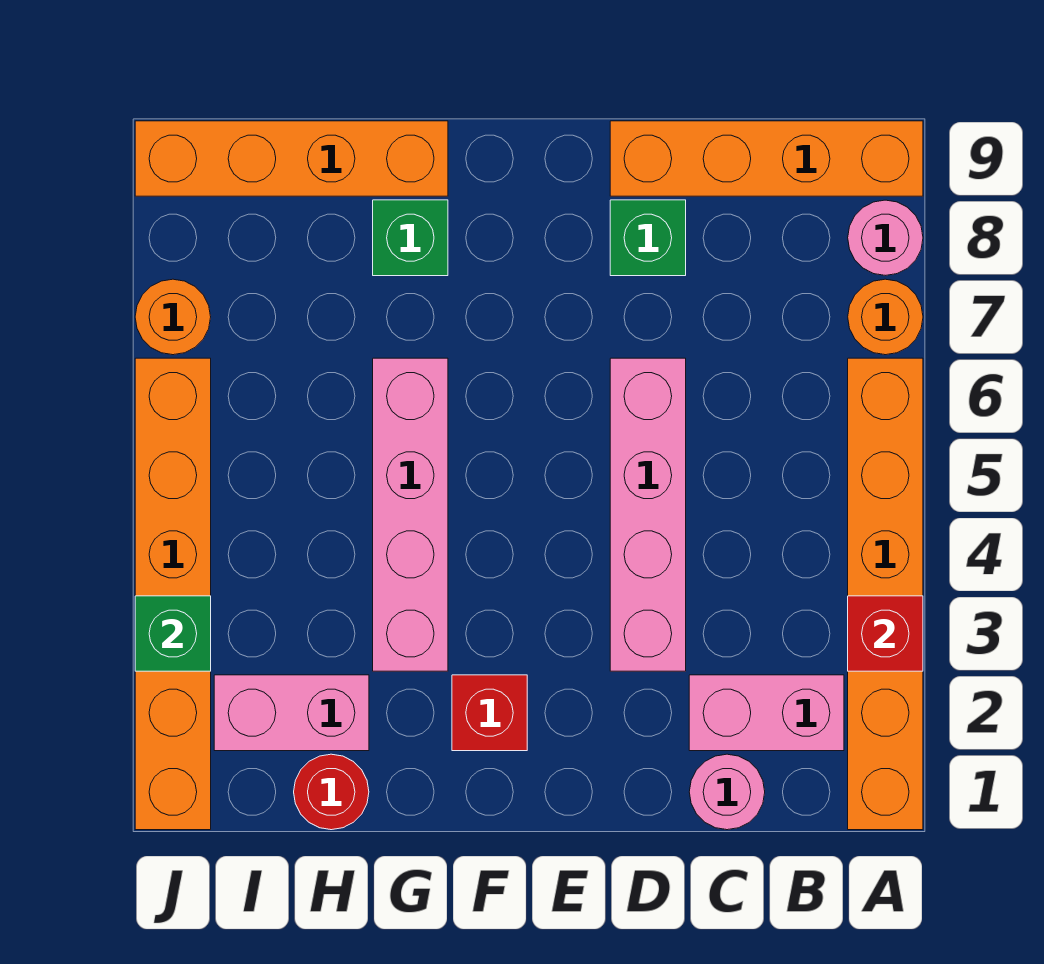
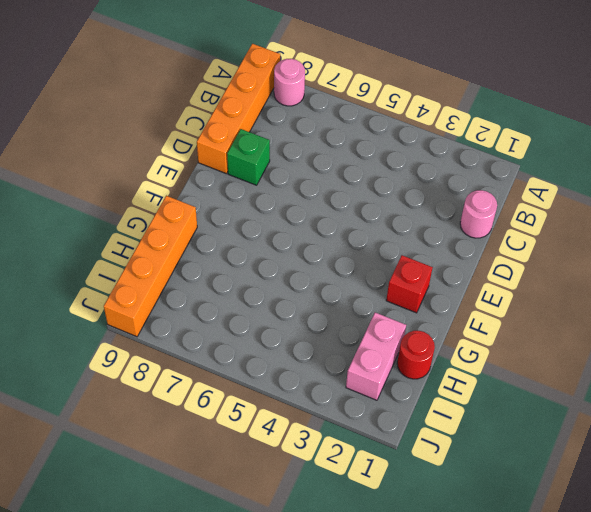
none -> orange brick A1:A6 level 1
none -> orange round brick A7 level 1
none -> pink brick B2:C2 level 1

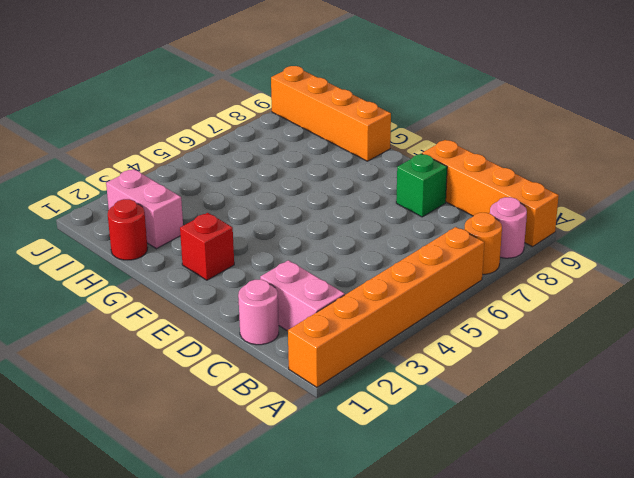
none -> pink brick D3:D6 level 1
none -> pink brick G3:G6 level 1
none -> green brick G8 level 1

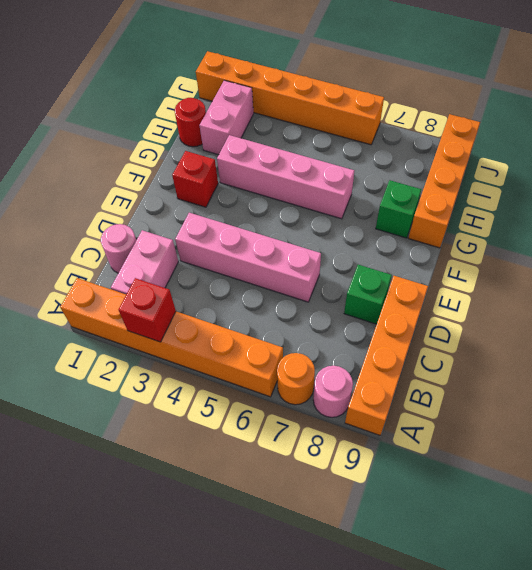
none -> orange round brick J7 level 1
none -> green brick J3 level 2

